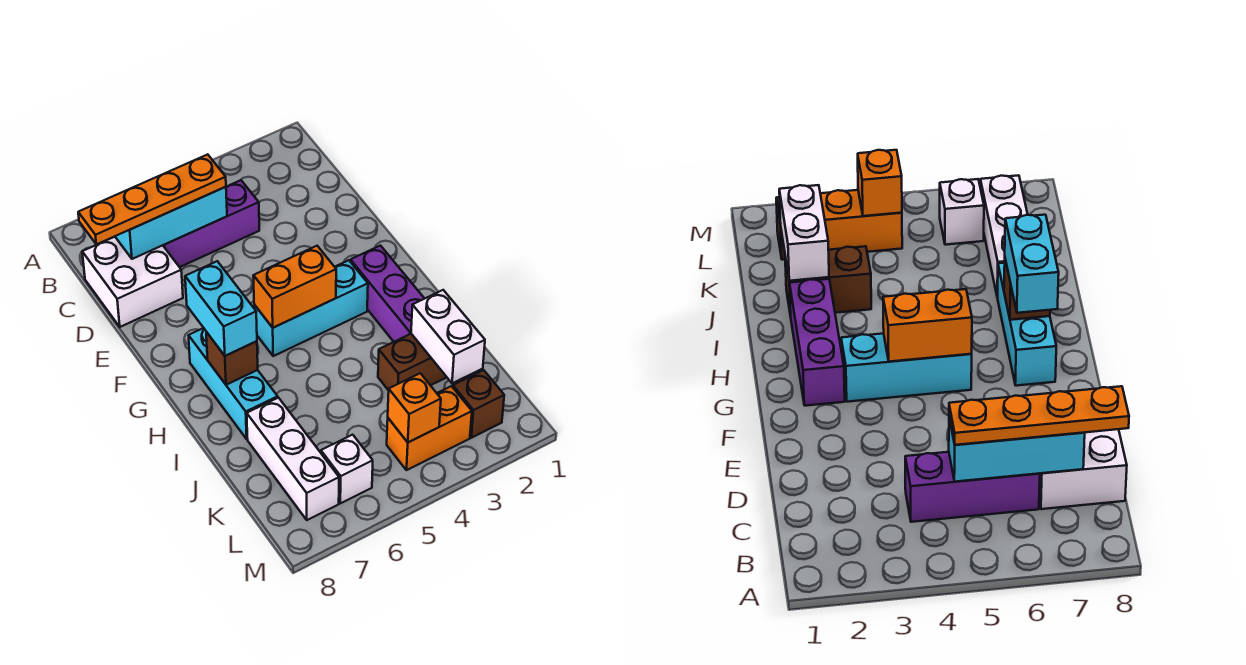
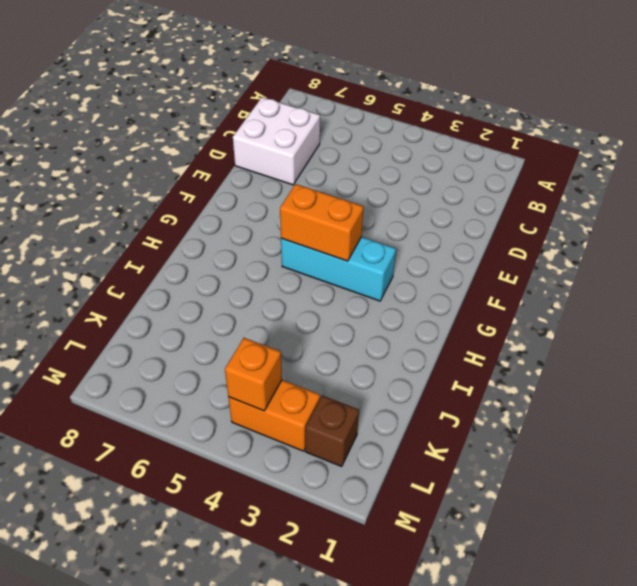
none -> purple brick C4:C6 level 1
none -> purple brick G2:I2 level 1
none -> cyan brick G7:I7 level 1

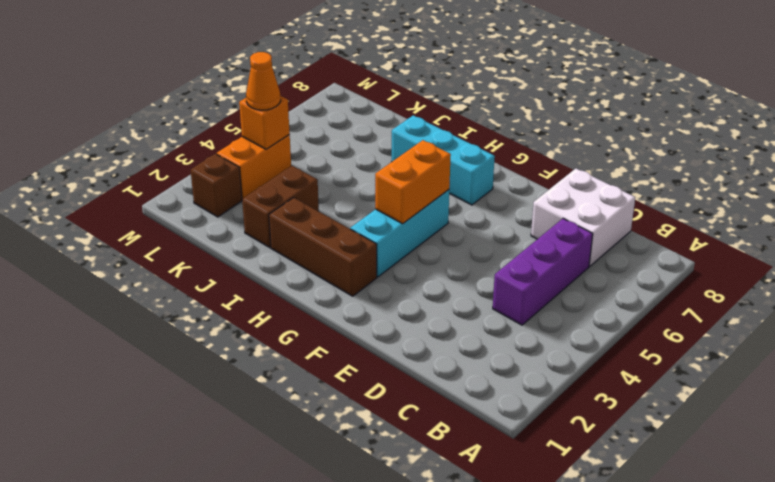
brown brick G2:I2 level 1 -> purple brick G2:I2 level 1
orange cone L4 level 3 -> none
none -> white brick J7:L7 level 1
none -> white brick L6 level 1
none -> cyan brick C5:C7 level 2

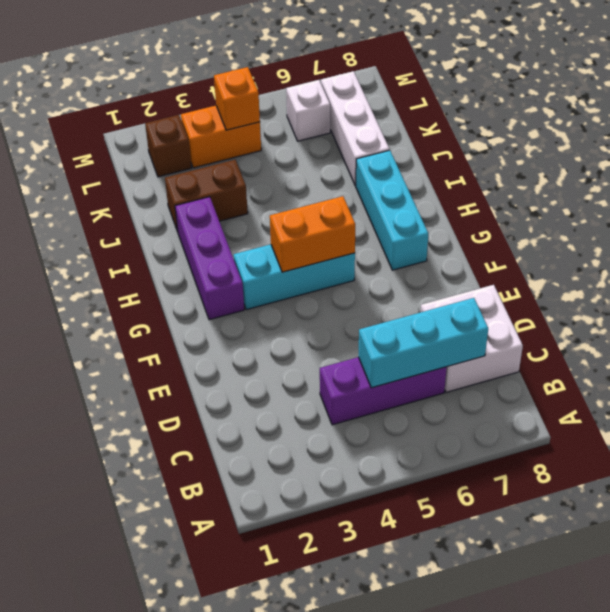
none -> brown brick H7 level 2
none -> white brick J2:K2 level 2
none -> orange plate C5:C8 level 3

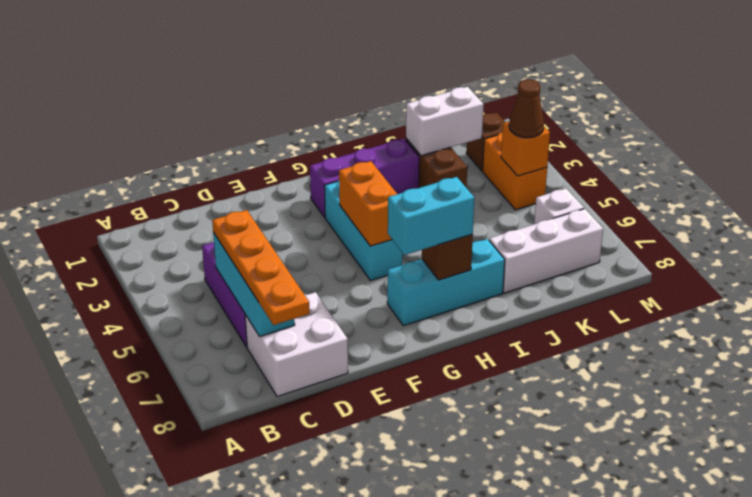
brown cone L4 level 3 -> none

